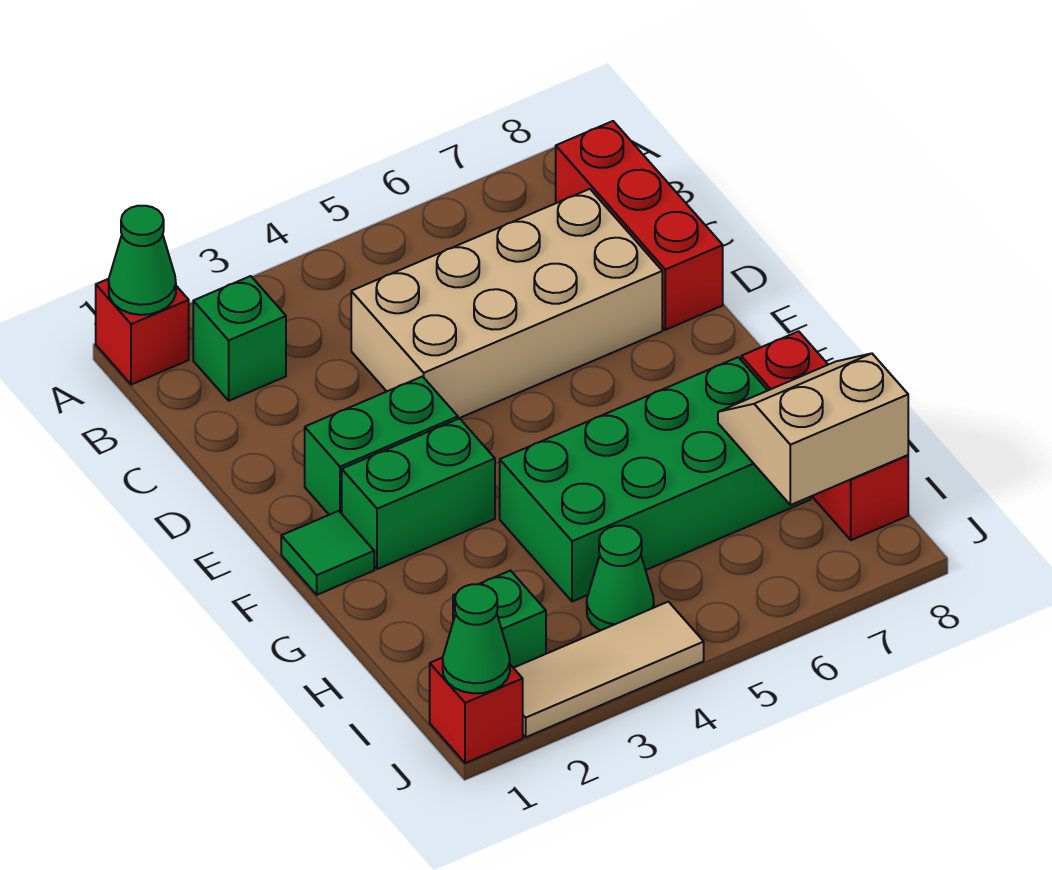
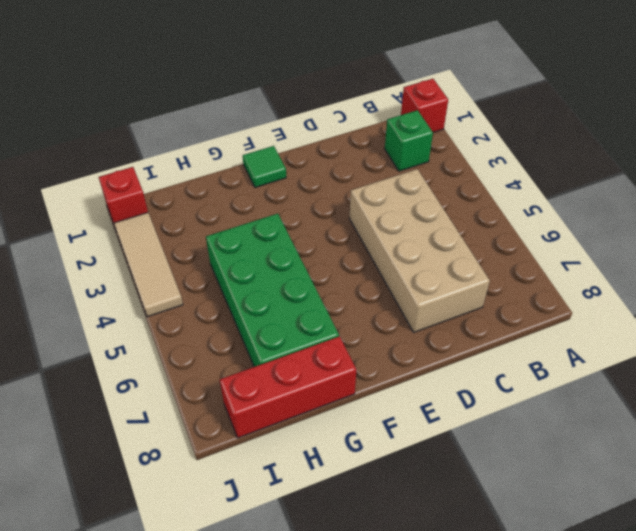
none -> red brick B8:D8 level 1
none -> green brick E2:E3 level 1
none -> green brick F2:F3 level 1

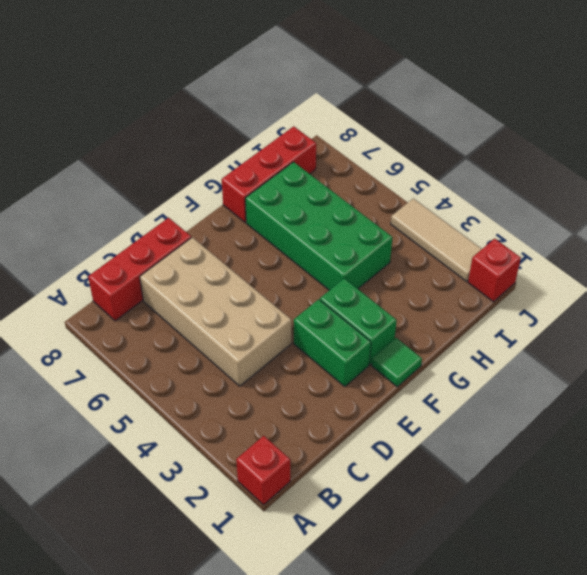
none -> green brick B2 level 1
none -> green brick I2 level 1
none -> green cone I4 level 1

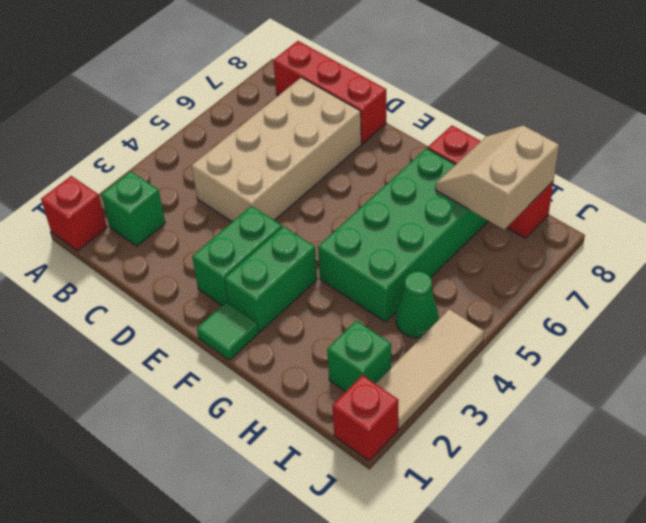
none -> green cone A1 level 2
none -> green cone J1 level 2

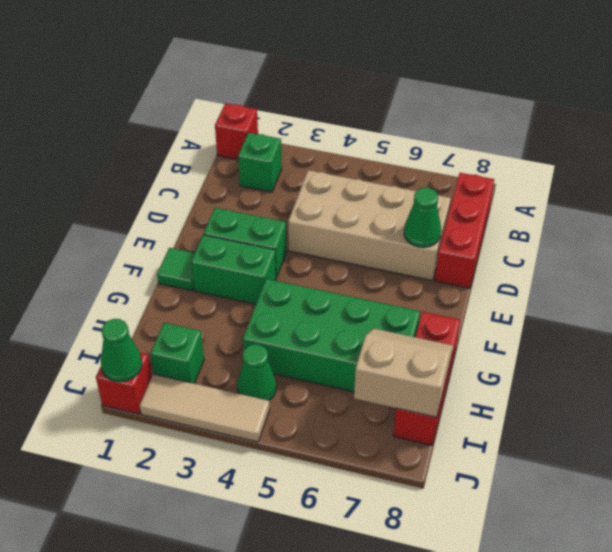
green cone D7 level 2 -> green cone A1 level 2

